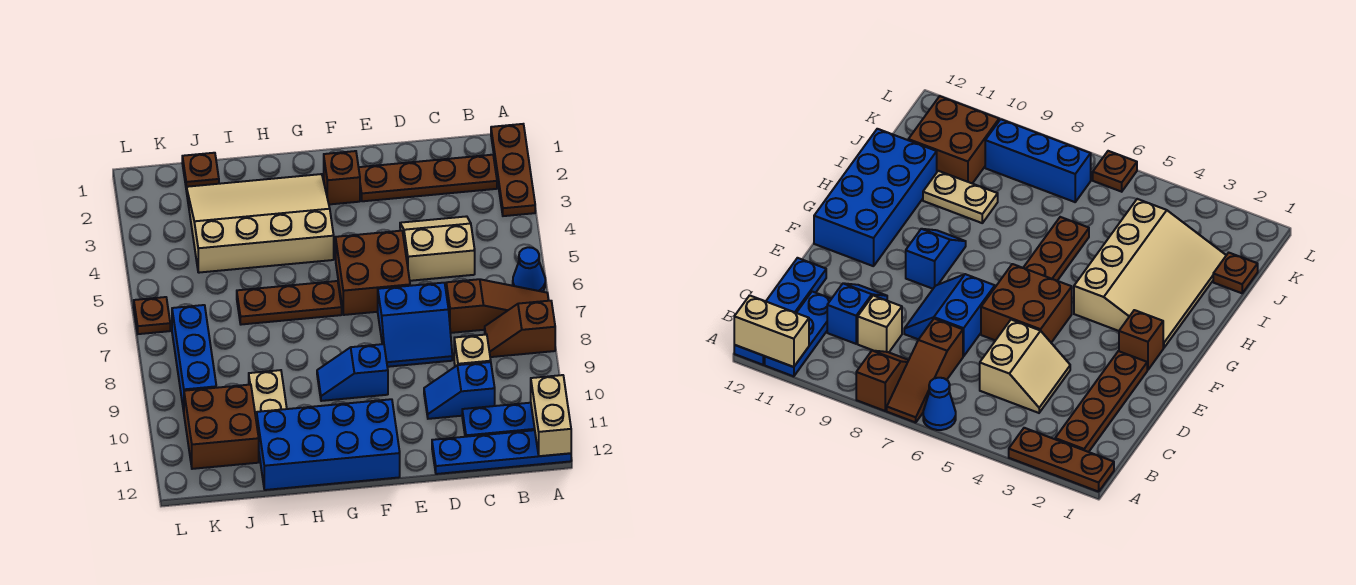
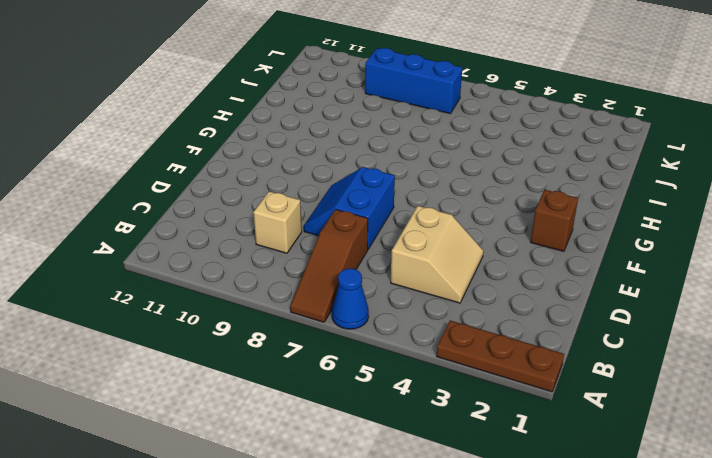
none -> brown slope A8:B8 level 1 top A
none -> blue plate A11:C11 level 1
none -> blue plate A12:D12 level 1

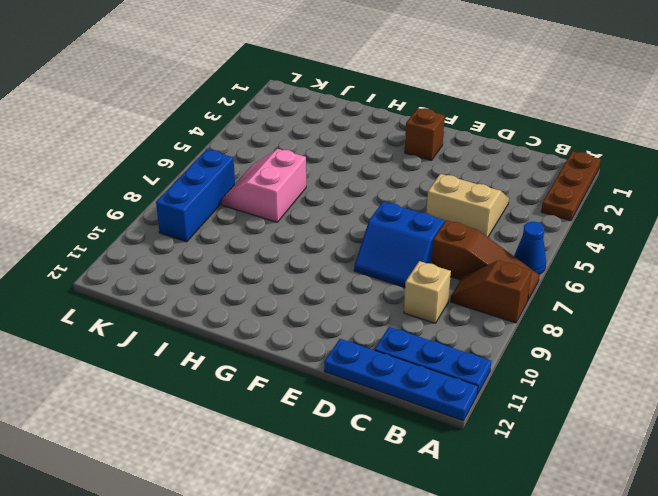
pink slope I6:J7 level 1 top I -> brown plate G6:I6 level 1
none -> brown plate B2:E2 level 1
none -> blue slope C10:D10 level 1 top C
none -> brown brick E5:F6 level 1

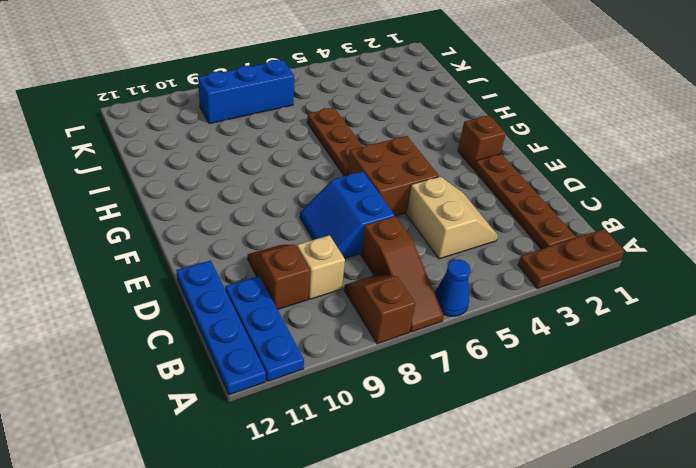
brown slope C10:D10 level 1 top C -> blue slope C10:D10 level 1 top C
none -> blue slope F9:G9 level 1 top F
none -> blue brick F11:I12 level 1
none -> tan slope G2:J4 level 1 top 4

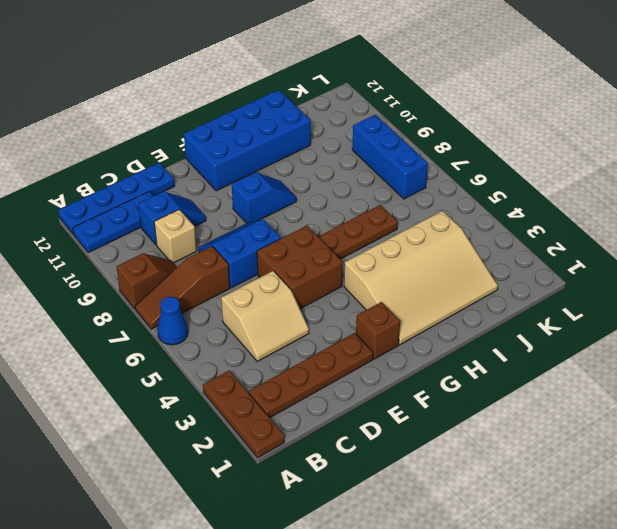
none -> tan plate I9:I10 level 1
none -> brown plate J1 level 1
none -> brown brick J10:K11 level 1

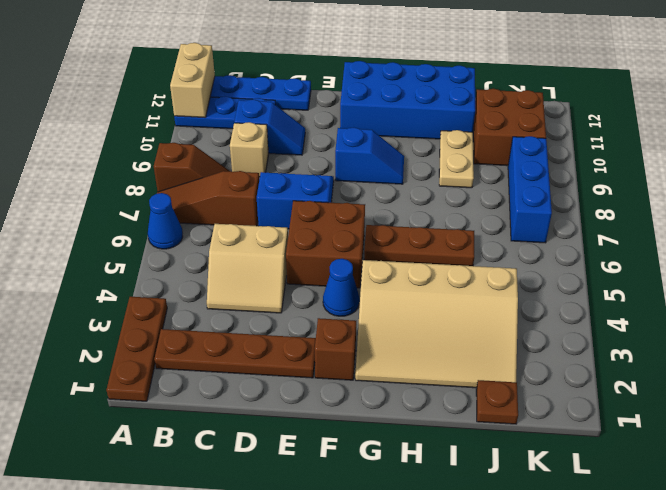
blue cone F4 level 1 -> none
none -> brown plate L6 level 1

